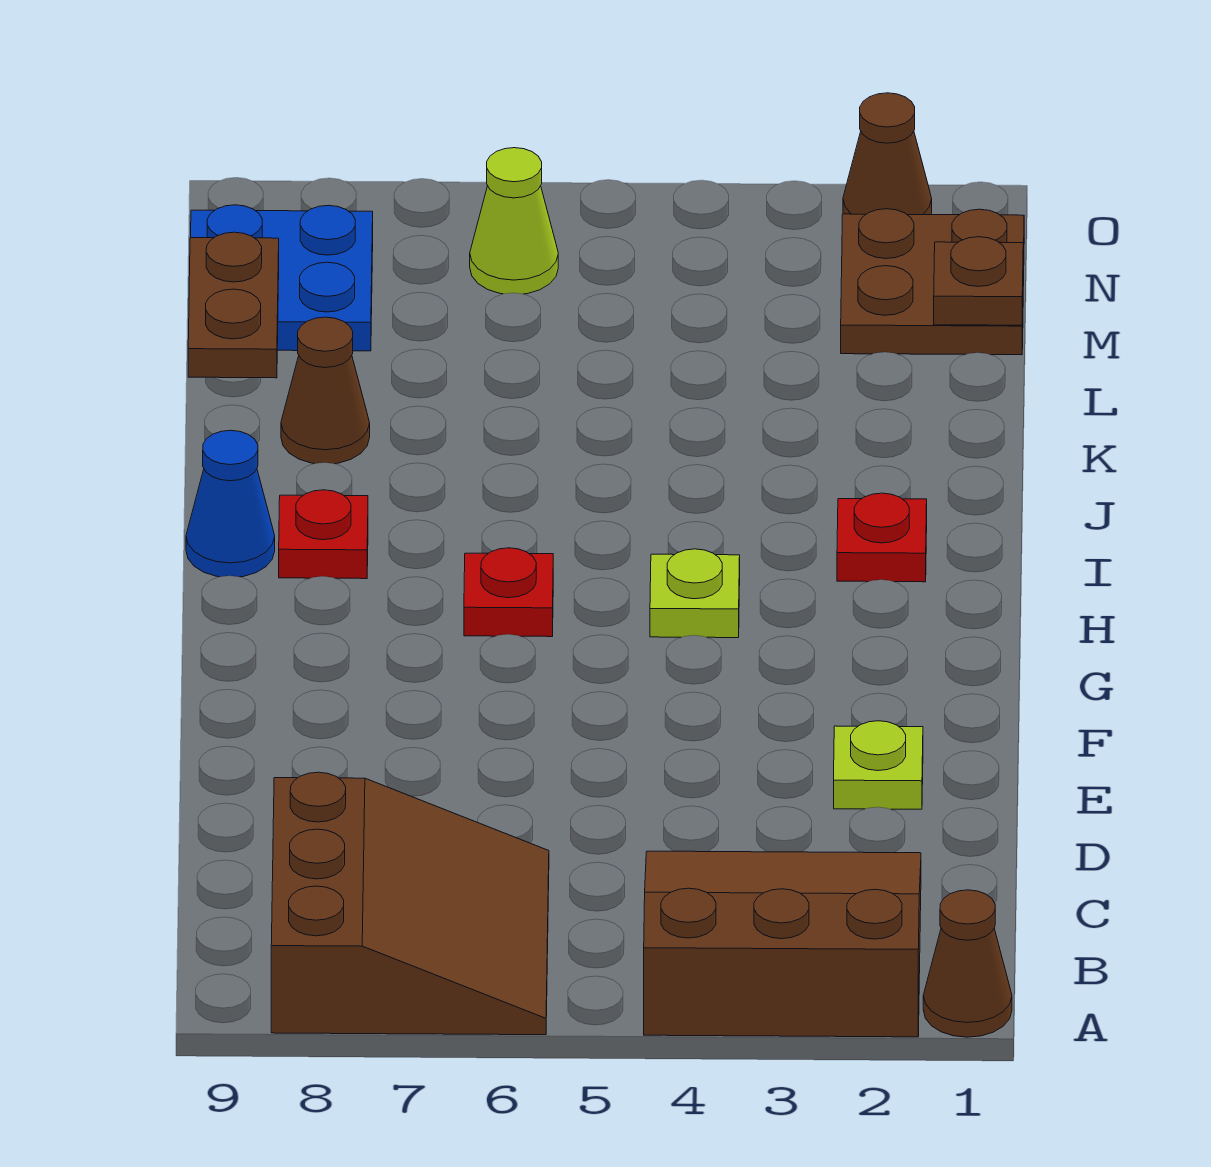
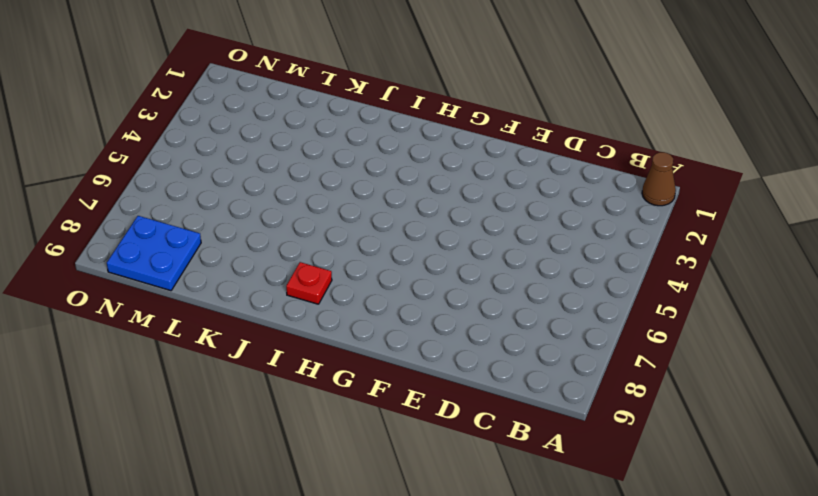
none -> brown slope A2:C4 level 1 top A
none -> brown slope A6:C8 level 1 top 8
none -> lime plate E2 level 1

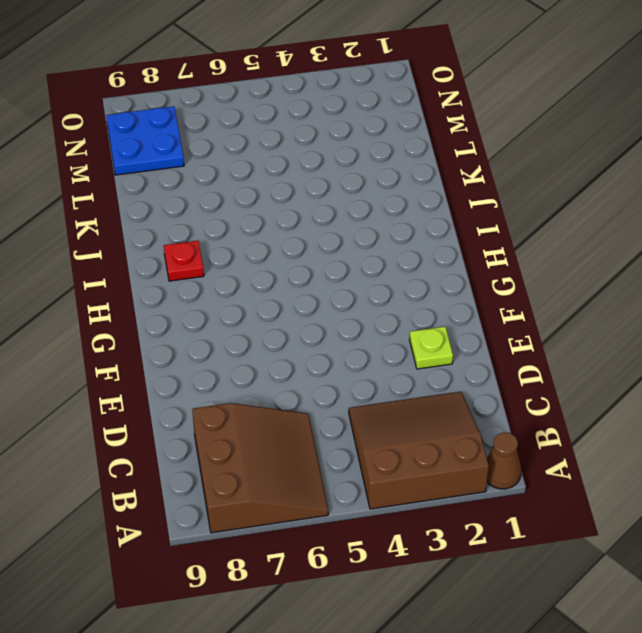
none -> lime plate H4 level 1
none -> red plate H6 level 1
none -> red plate I2 level 1

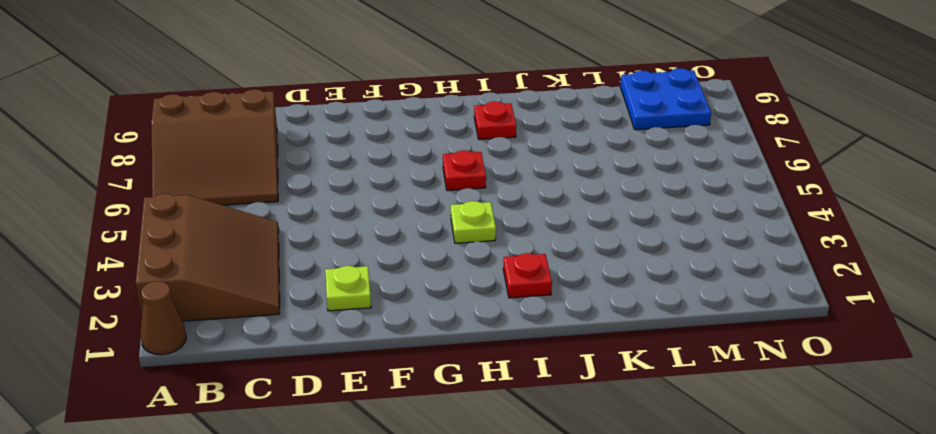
none -> blue cone I9 level 1
none -> brown cone K8 level 1
none -> brown plate M1:N2 level 1

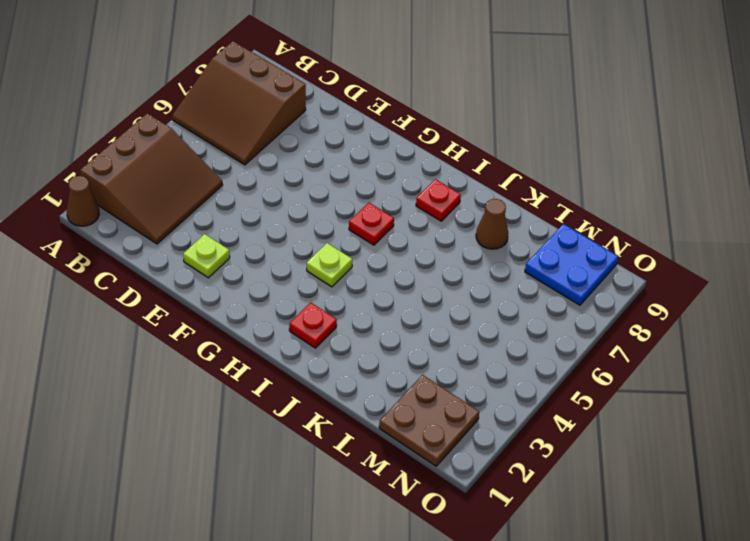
none -> blue cone I9 level 1
none -> lime cone N6 level 1
none -> brown cone O2 level 1

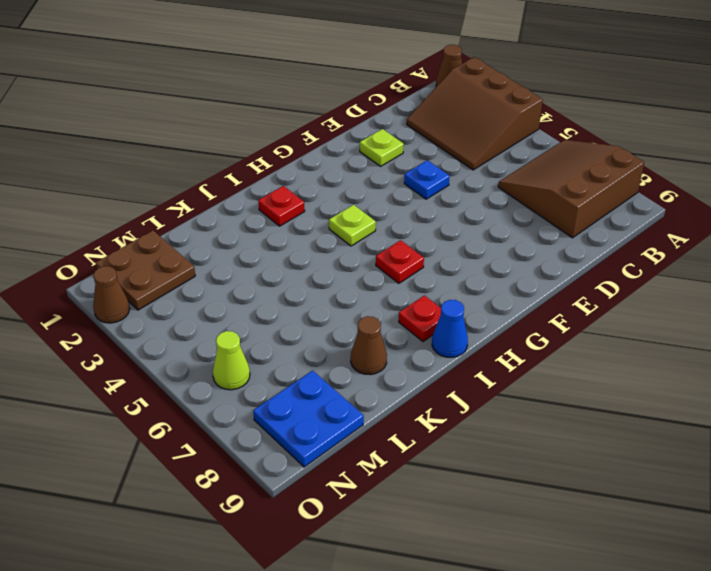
blue plate E4 level 1 -> none
none -> brown plate L9:M9 level 2
none -> brown plate M1 level 2

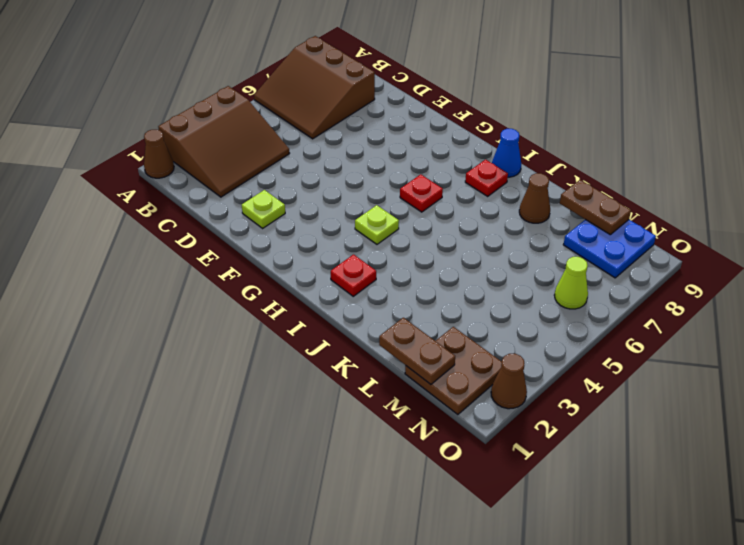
brown plate L1:M1 level 2 -> brown plate M1 level 2

